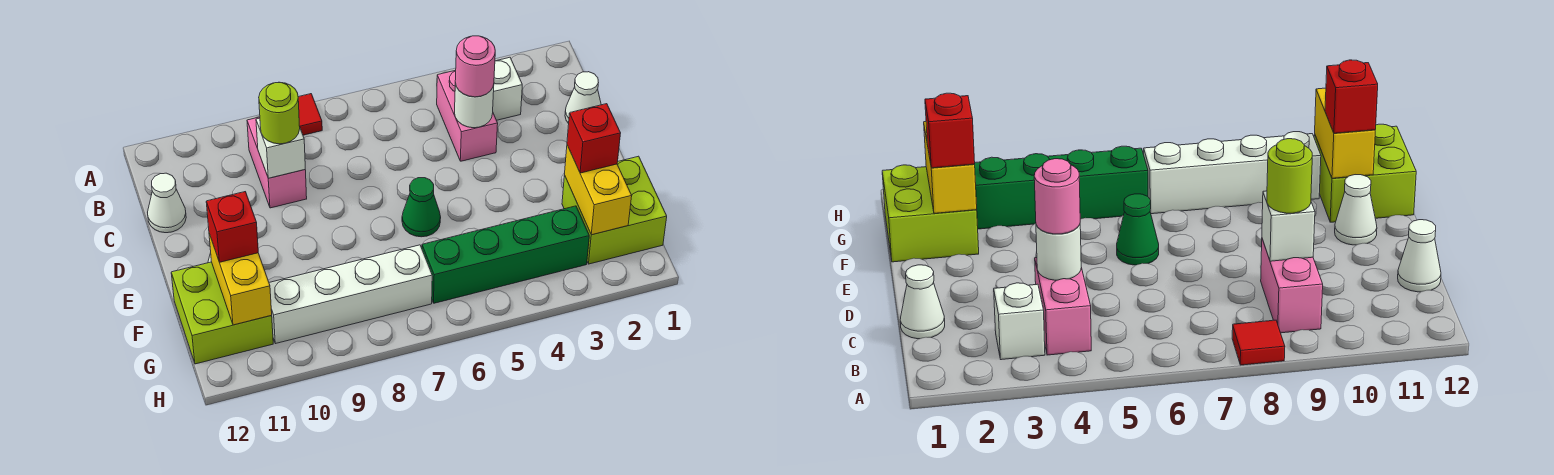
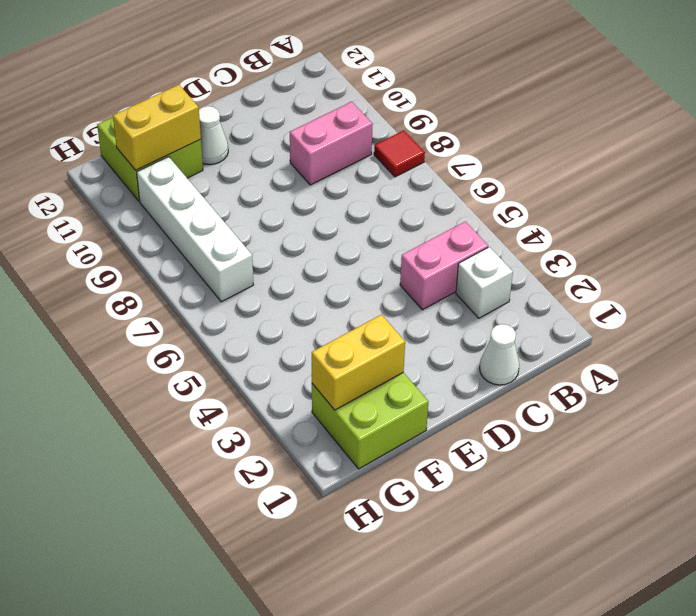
none -> white cone C12 level 1
none -> green cone E6 level 1
none -> green brick G3:G6 level 1

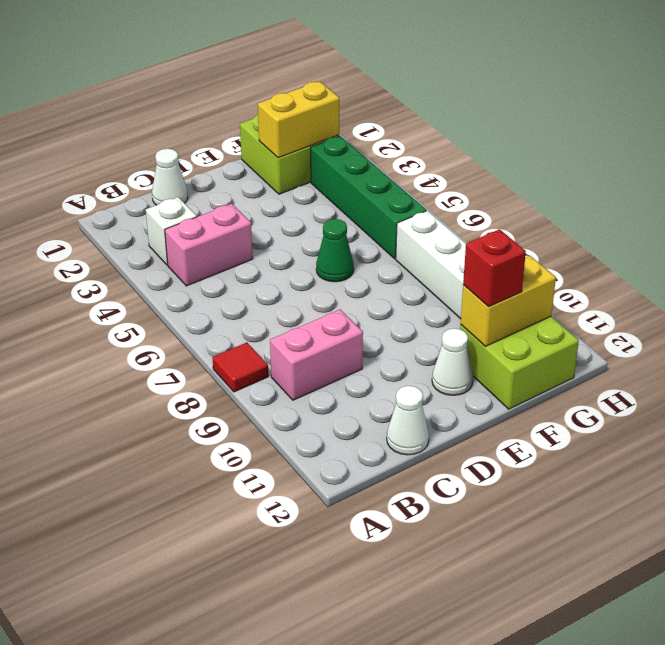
none -> white round brick C4 level 2
none -> white brick C9 level 2
none -> pink round brick C4 level 3

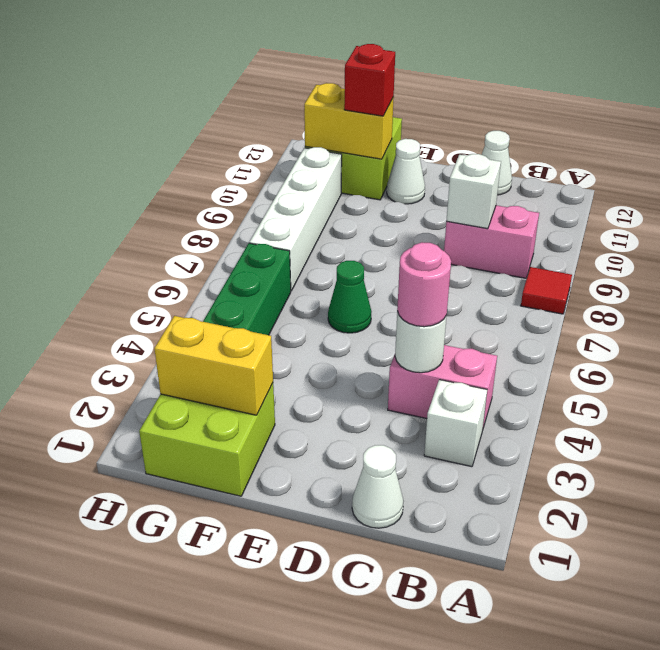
none -> lime round brick C9 level 3
none -> red brick F2 level 3

